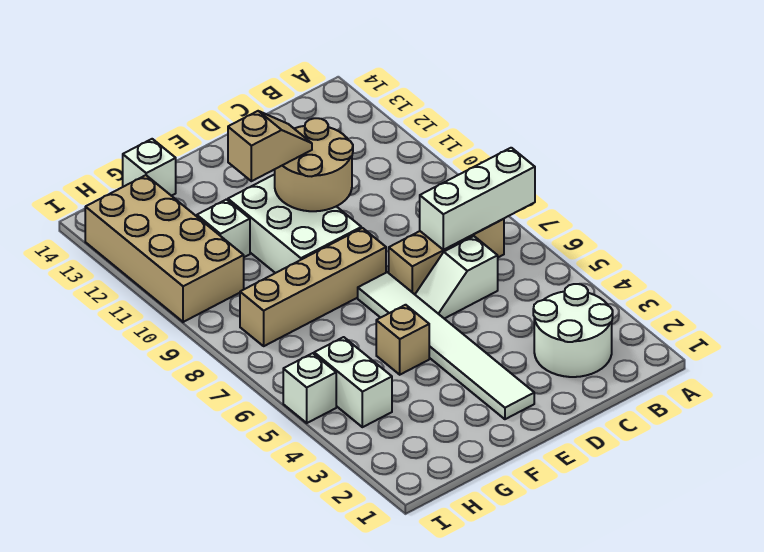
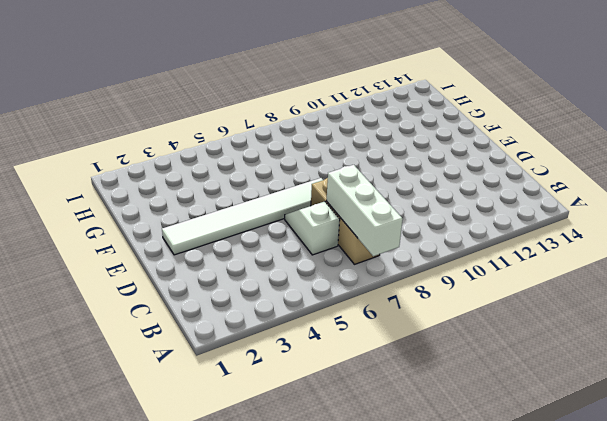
none -> white round brick B2:C3 level 1
none -> tan brick E8:H8 level 1
none -> white brick E9:F11 level 1

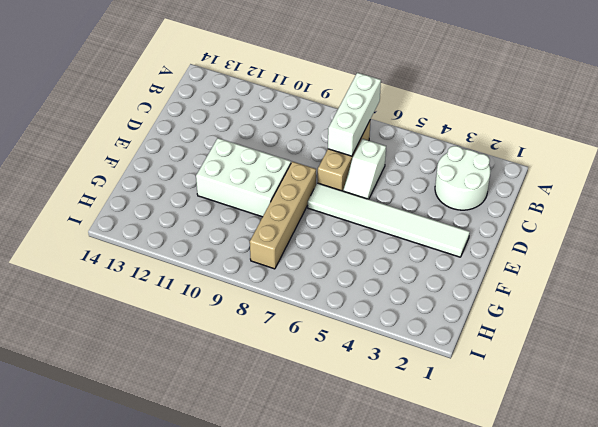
none -> tan brick F5 level 1
none -> white brick G11 level 1
none -> white brick G14 level 1

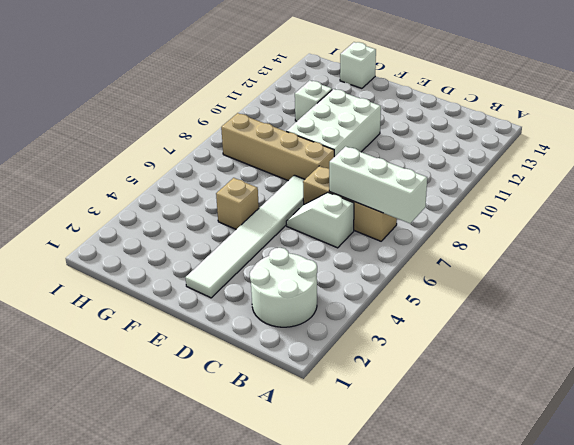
none -> white brick H4:H5 level 1
none -> tan brick H10:I13 level 1
none -> white brick I5 level 1

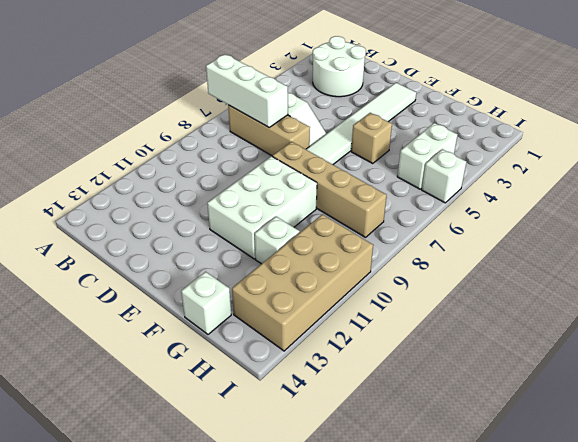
none -> tan round brick D10:E11 level 2
none -> tan slope E11:F11 level 3 top F

